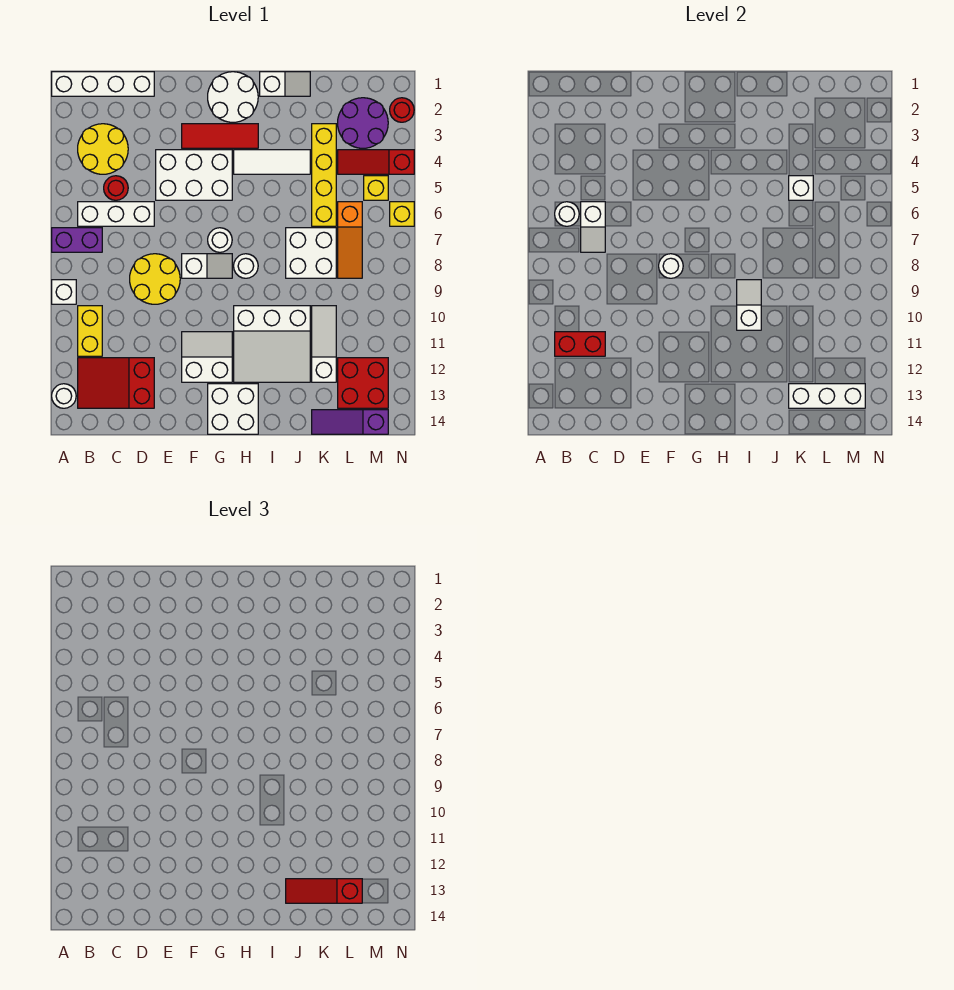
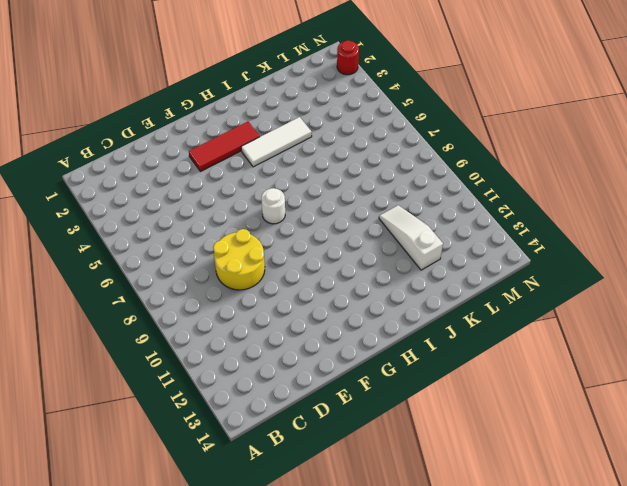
none -> white brick A1:D1 level 1
none -> purple brick A7:B7 level 1
none -> white brick A9 level 1
none -> white round brick A13 level 1

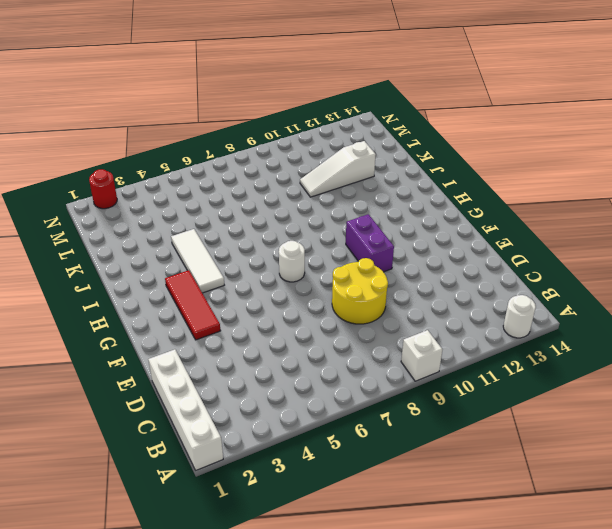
purple brick F10:G10 level 1 -> purple brick A7:B7 level 1
none -> yellow round brick B3:C4 level 1
none -> white brick B6:D6 level 1
none -> yellow brick B10:B11 level 1
none -> red slope B12:D13 level 1 top D

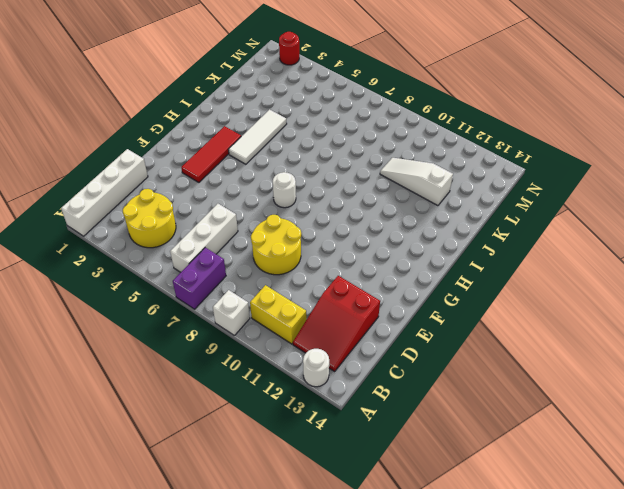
none -> red round brick C5 level 1
none -> white brick E4:G5 level 1
none -> white slope F8:G8 level 1 top F
none -> white slope F11:G12 level 1 top 12

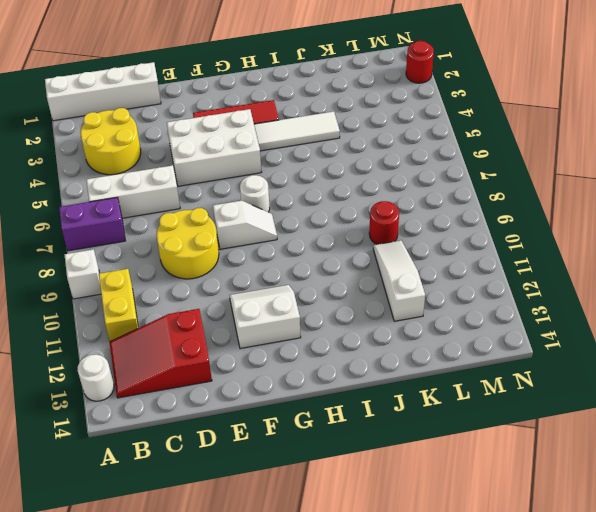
red round brick K9 level 1 -> red round brick C5 level 1
none -> white round brick G1:H2 level 1
none -> white brick G13:H14 level 1
none -> white round brick H8 level 1
none -> white slope H10:J12 level 1 top 10

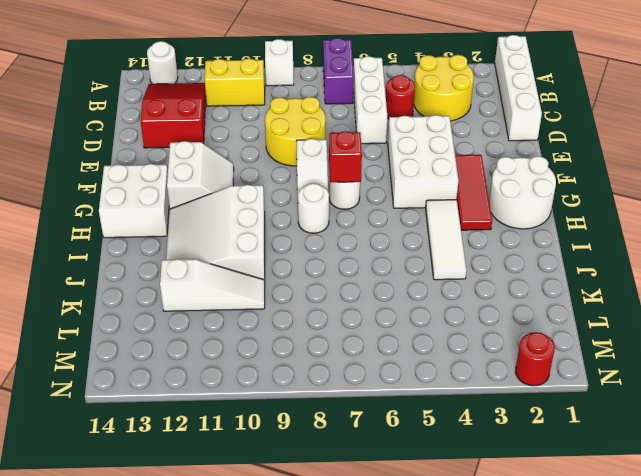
red brick G7 level 2 -> none
none -> white slope I1:J1 level 1 top I
none -> white brick J7:K8 level 1
none -> yellow brick K3:K6 level 1
none -> purple slope K14:M14 level 1 top M

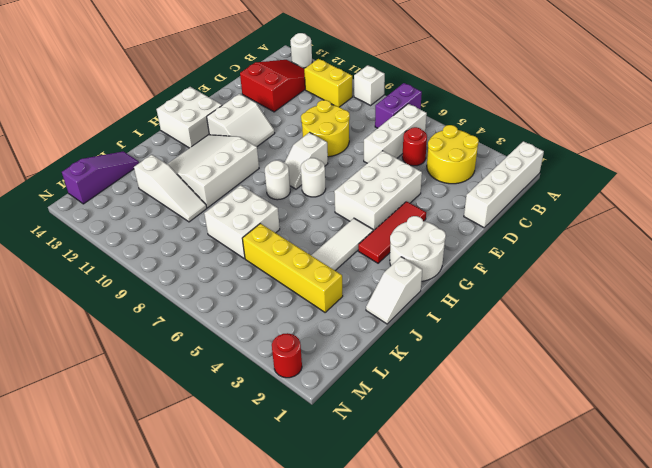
none -> purple round brick L2:M3 level 1
none -> red slope L4:N4 level 1 top N
none -> orange slope L6:L8 level 1 top 6
none -> red brick L12:M13 level 1

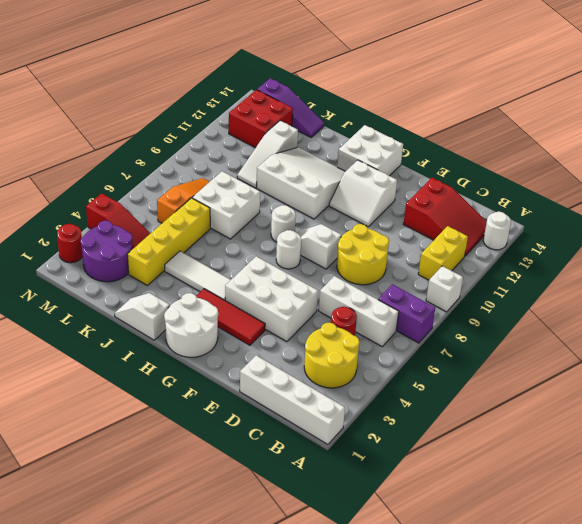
none -> yellow brick M5 level 1
none -> yellow brick N6 level 1
none -> white round brick B6 level 2
none -> red brick B11:C11 level 2

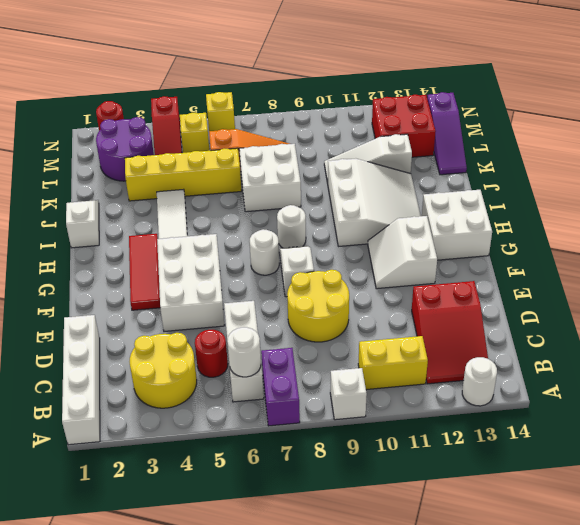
none -> white round brick G1:H2 level 1
none -> red brick B11:C11 level 2
none -> white slope C6:C7 level 2 top 6
none -> white round brick F8 level 2

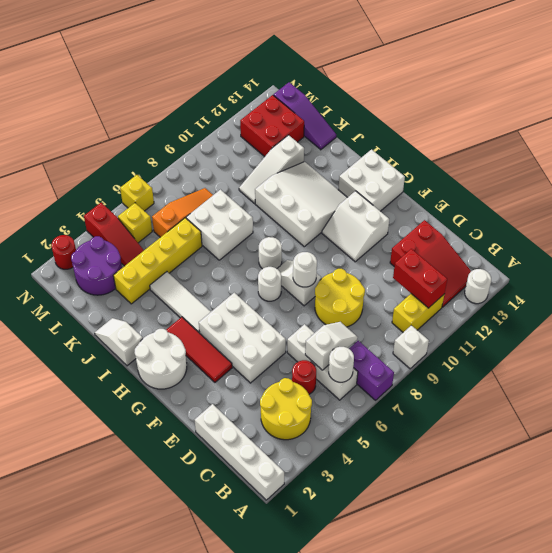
none -> white slope I9:I10 level 2 top 10
none -> white brick K5 level 2
none -> white brick K13:M13 level 2
none -> red slope J13:L13 level 3 top L

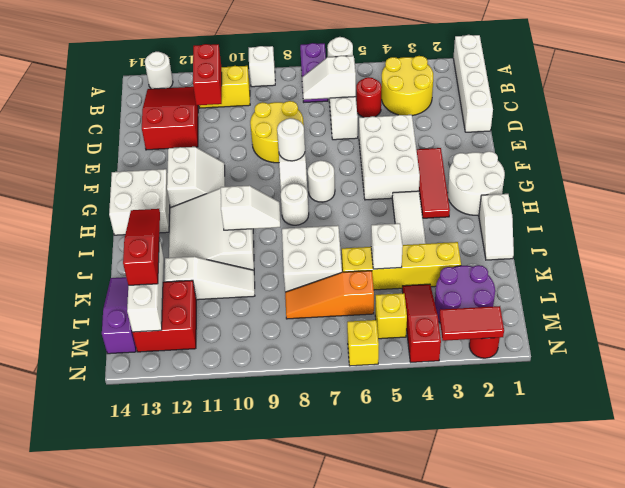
red tile N2:N3 level 2 -> none

